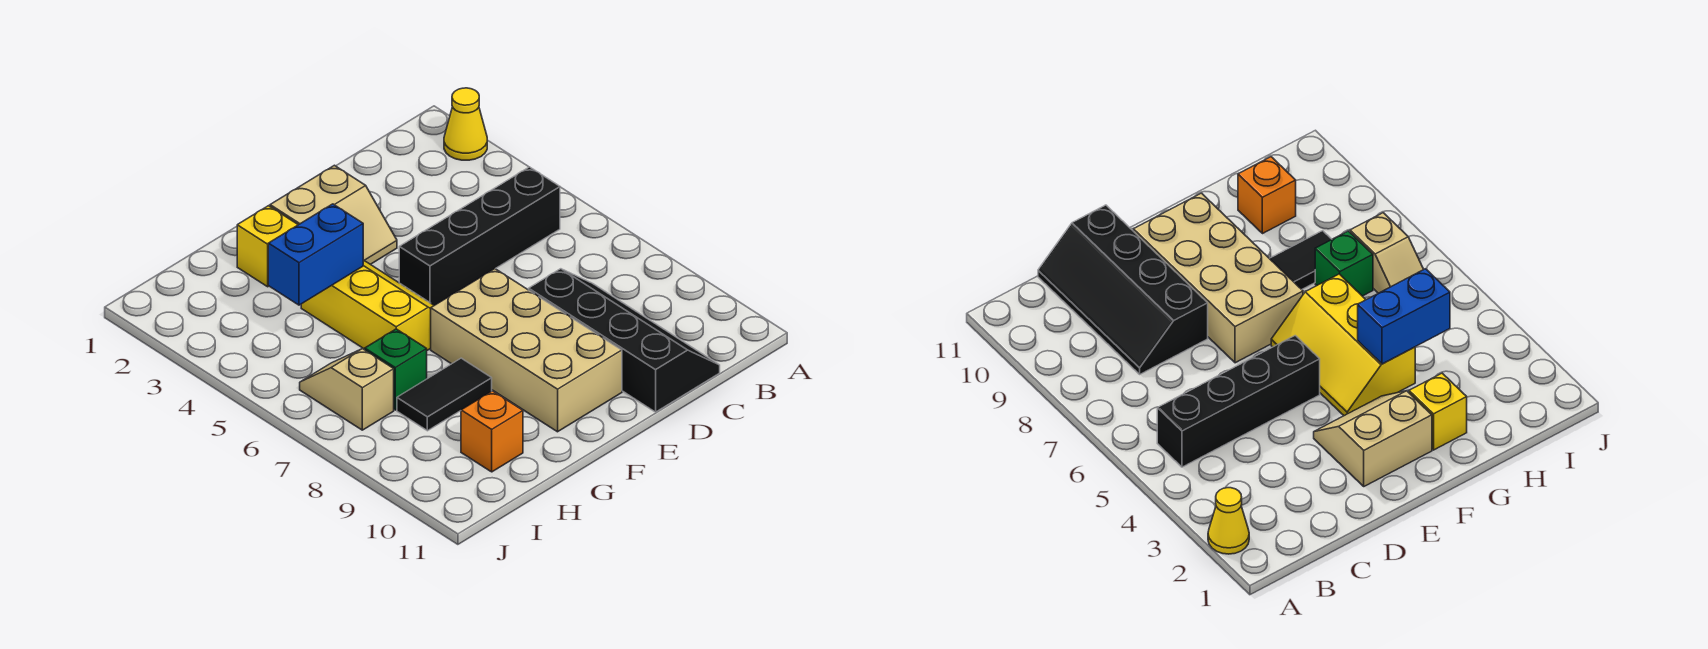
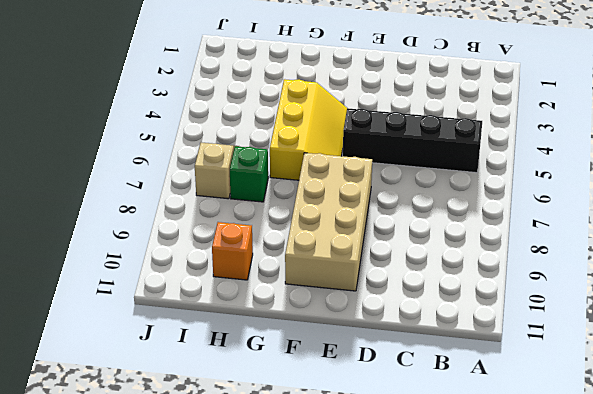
none -> yellow cone A2 level 1
none -> black slope C8:D11 level 1 top D
none -> tan slope E2:F3 level 1 top 2

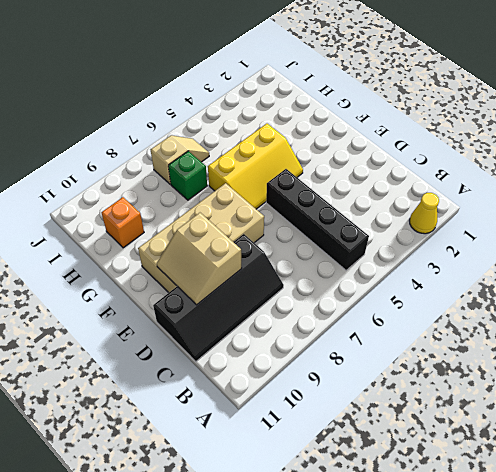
tan slope D9:E10 level 2 top 9 -> tan slope E2:F3 level 1 top 2
none -> yellow brick G2 level 1
none -> black tile G8:H8 level 1
none -> blue brick G4:H4 level 2

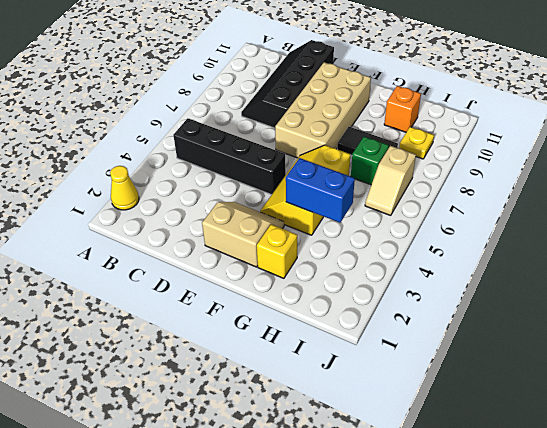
yellow plate I9 level 1 -> none

